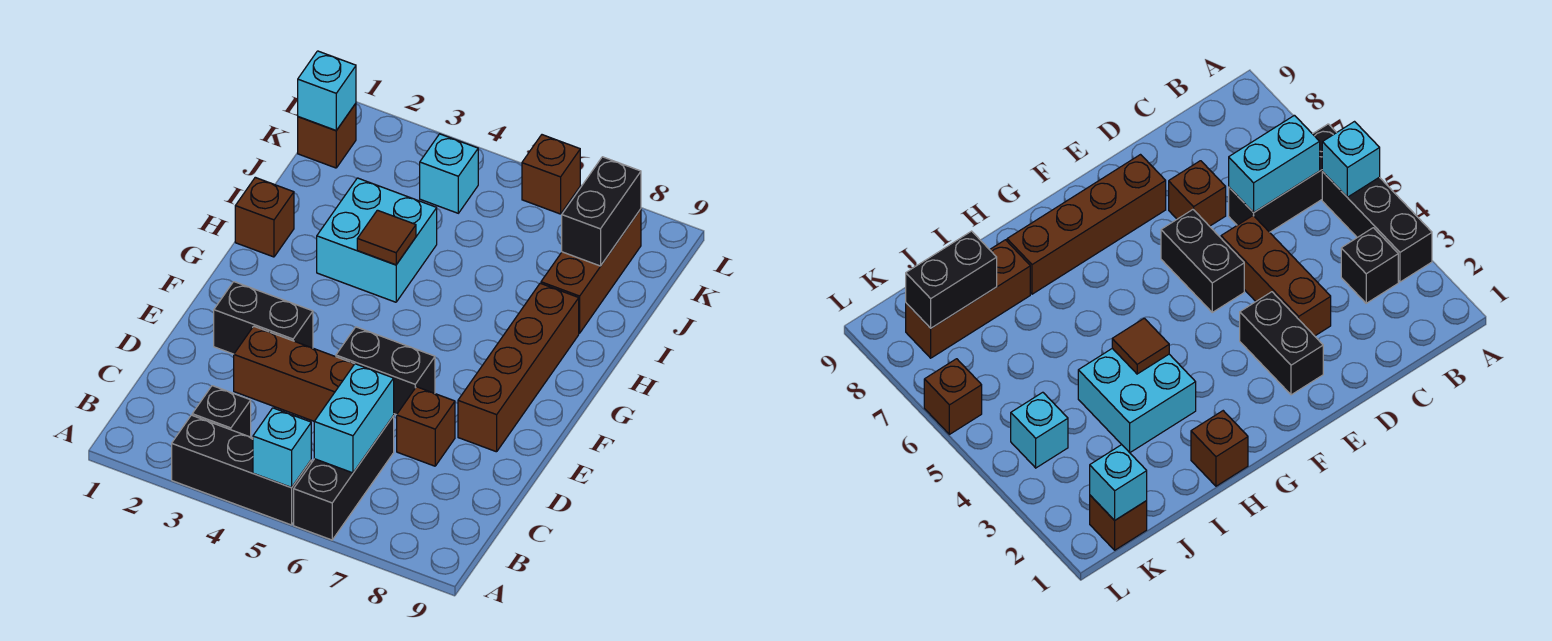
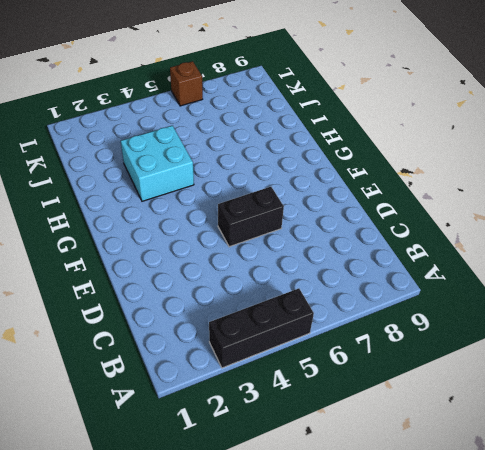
none -> black brick A6:C6 level 1
none -> black brick B3 level 1
none -> brown brick D3:D5 level 1

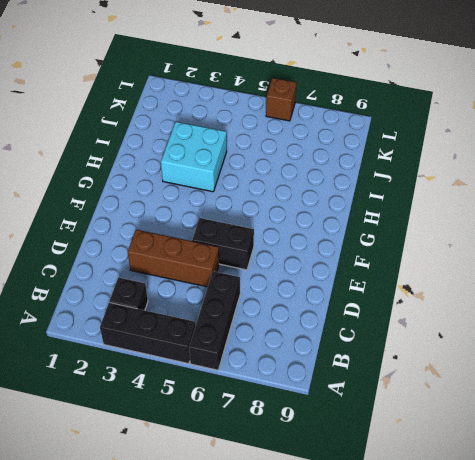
none -> brown brick D7 level 1
none -> black brick E2:E3 level 1
none -> brown brick E8:H8 level 1

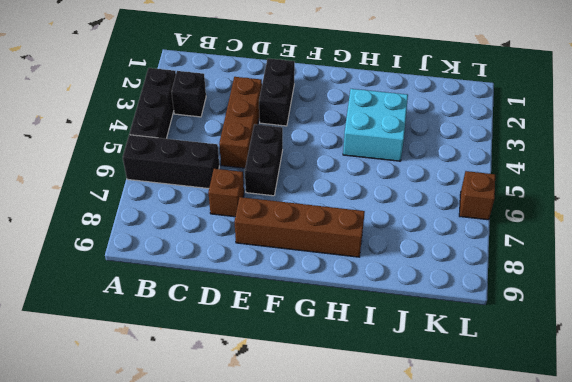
none -> brown brick H1 level 1
none -> brown brick I8:K8 level 1
none -> brown brick K1 level 1

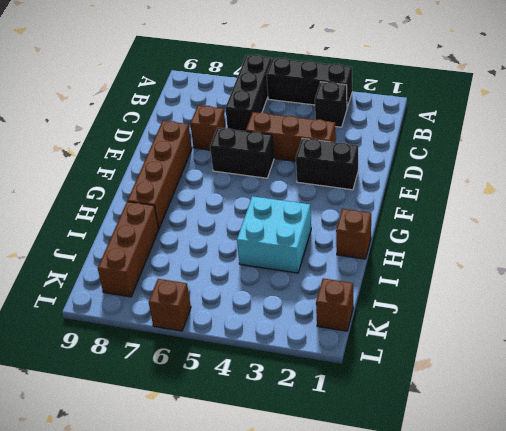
none -> cyan brick K4 level 1
none -> cyan brick A5 level 2
none -> cyan brick B6:C6 level 2

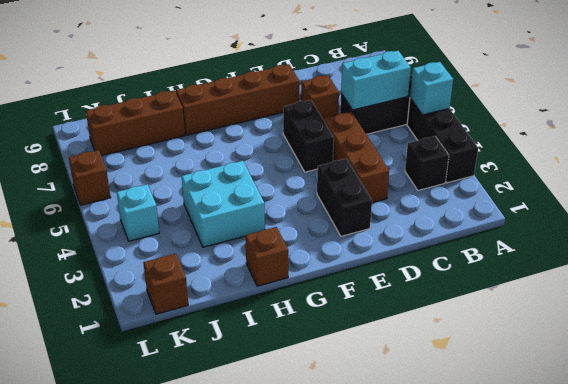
none -> brown tile H4 level 2
none -> black brick J8:K8 level 2
none -> cyan brick K1 level 2

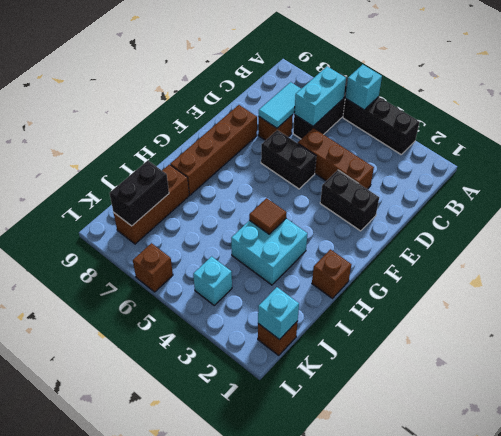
cyan tile C7:D7 level 2 -> none
none -> black brick B3 level 1

